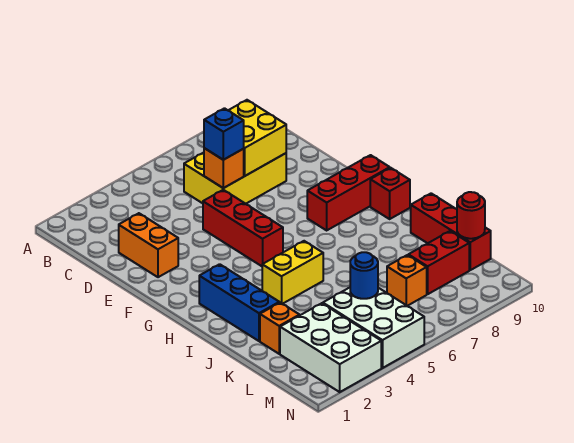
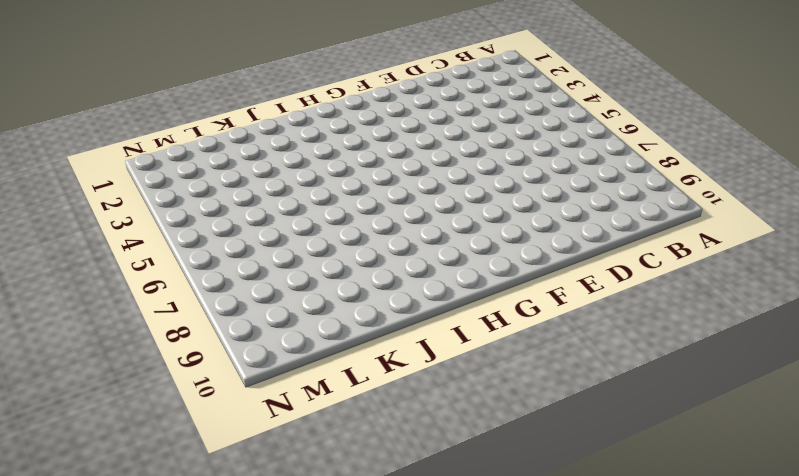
none -> yellow brick C6:D8 level 1
none -> orange brick D2:E2 level 1
none -> red brick E5:G5 level 1

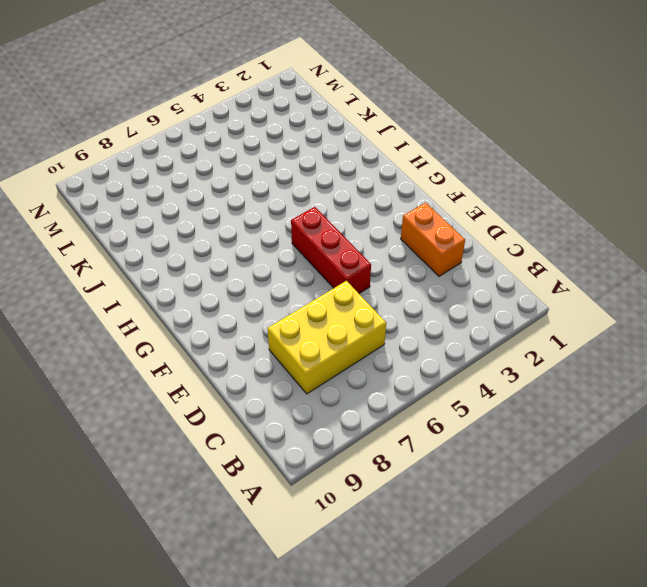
none -> red brick G8:G10 level 1
none -> blue brick H2:J2 level 1
none -> red brick H10 level 1

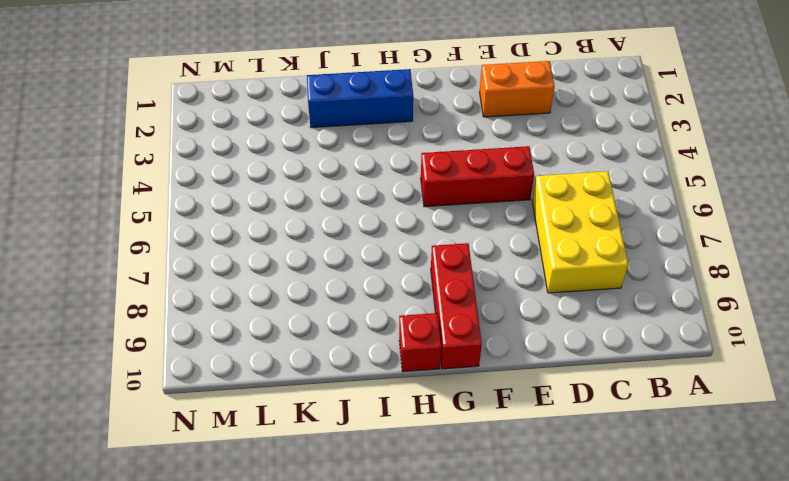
none -> yellow brick I4:I5 level 1
none -> red brick J10:L10 level 1
none -> orange brick K2 level 1

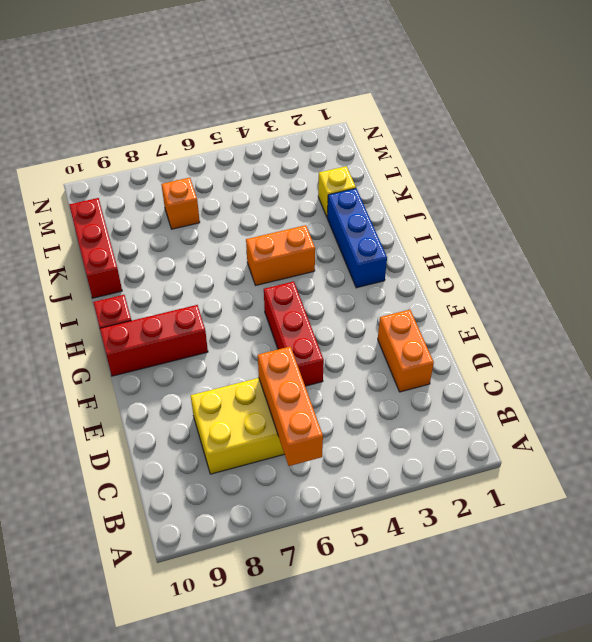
orange brick B6:D6 level 2 -> orange brick D6 level 2
orange brick I4:I5 level 1 -> yellow brick I4:I5 level 1
yellow brick K2 level 1 -> orange brick K2 level 1
none -> white brick L2:N3 level 1
none -> white brick L4:N5 level 1
none -> red brick L8:L9 level 1

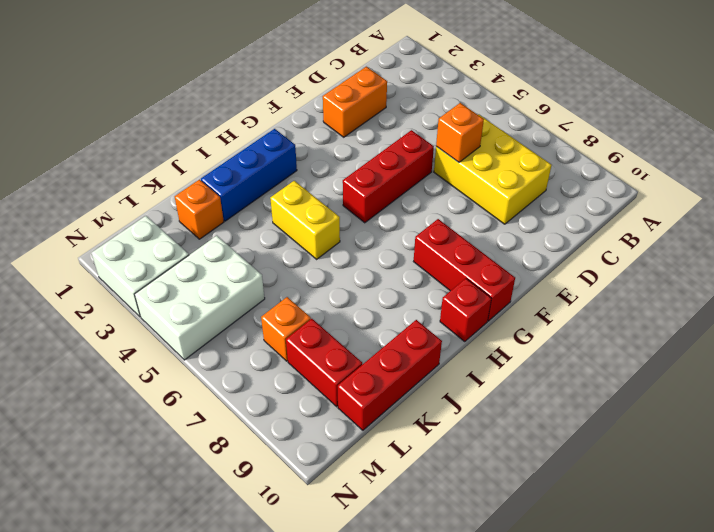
white brick M2:N3 level 1 -> white brick L2:N3 level 1
none -> yellow brick C7:D8 level 2
none -> blue round brick L5 level 2
none -> red round brick L10 level 2

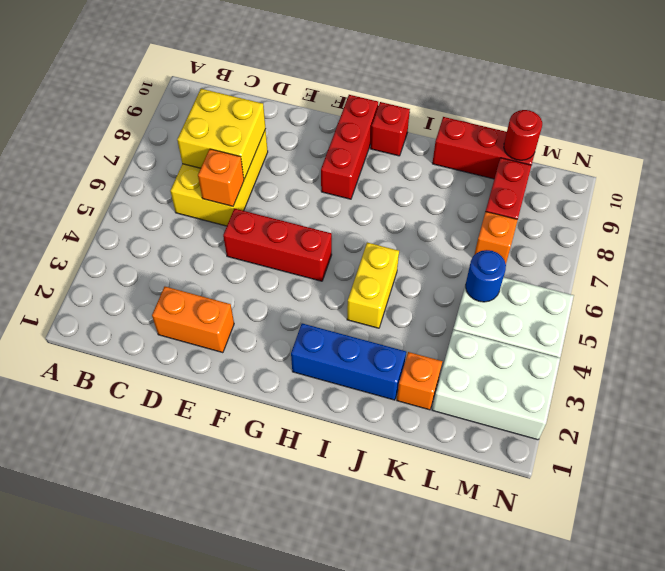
none -> blue brick D6 level 3

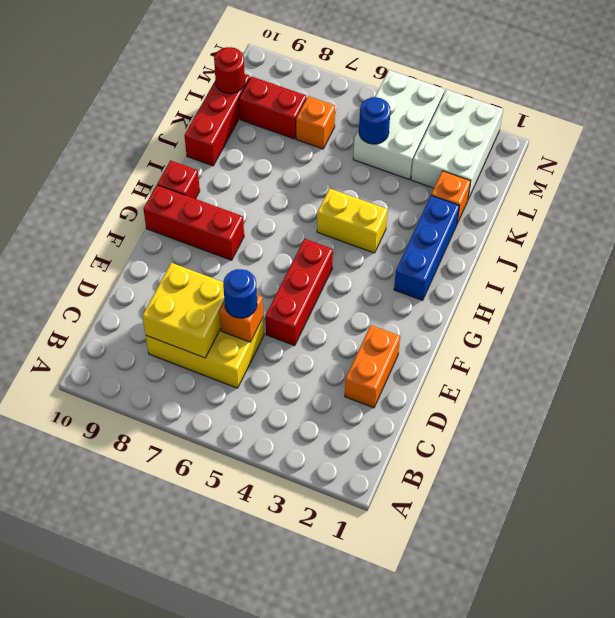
blue round brick D6 level 3 -> blue brick D6 level 3

